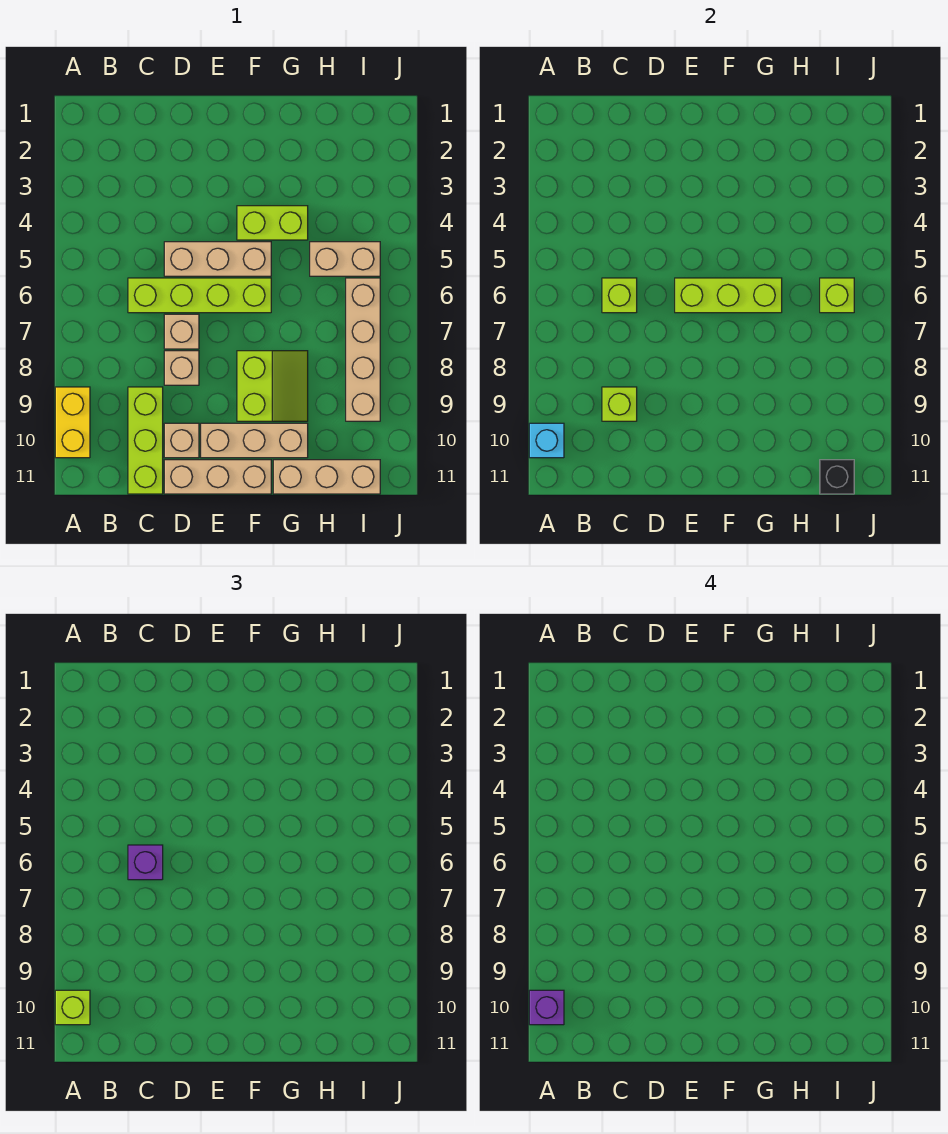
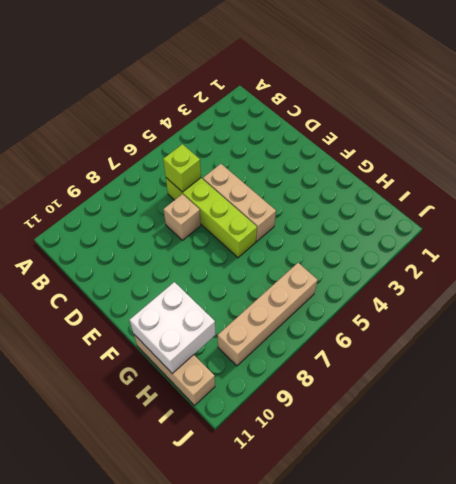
white brick G10:H11 level 2 -> none
none -> yellow brick A9:A10 level 1
none -> lime brick C9:C11 level 1
none -> tan brick D8 level 1

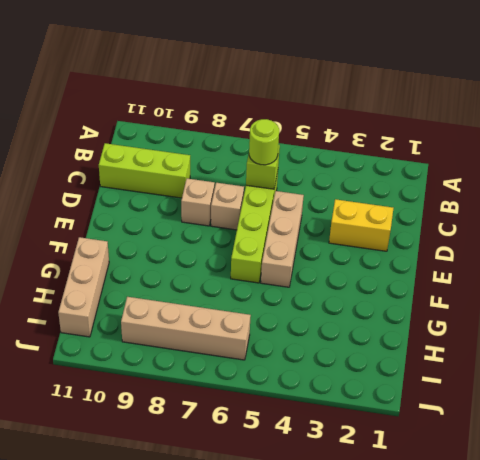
lime round brick C6 level 3 -> purple brick C6 level 3
yellow brick D2:D3 level 1 -> yellow brick A9:A10 level 1
none -> tan brick D10 level 1
none -> tan brick D11:F11 level 1
none -> tan brick E10:G10 level 1

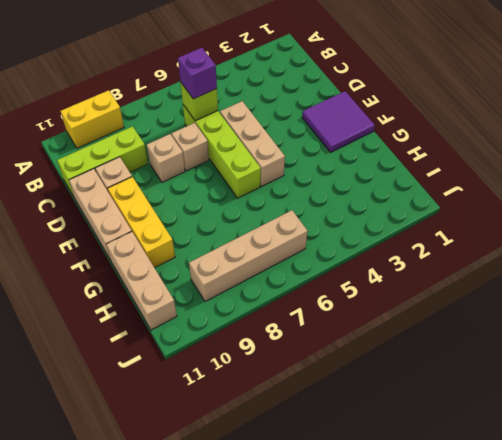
purple tile E1:F2 level 1 -> none
yellow brick E10:G10 level 1 -> tan brick E10:G10 level 1
none -> lime brick F4:G4 level 1
none -> lime slope F8:G9 level 1 top F
none -> tan brick H5:I5 level 1

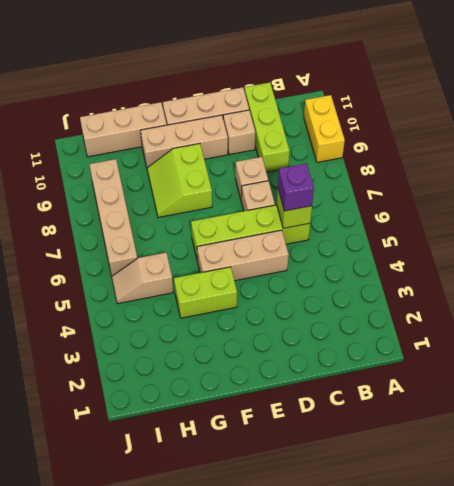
tan slope H5:I5 level 1 top H -> tan brick H5:I5 level 1
none -> cyan brick A10 level 2
none -> lime brick C9 level 2
none -> lime brick E6:G6 level 2

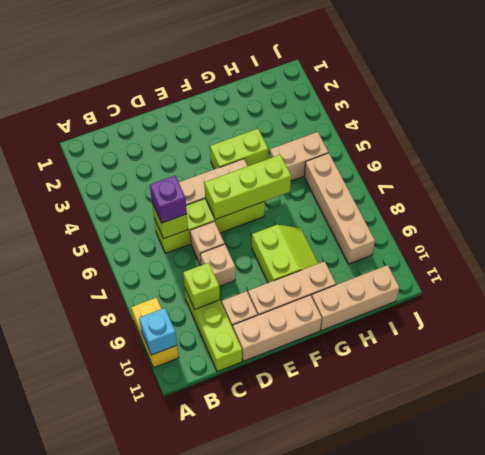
none -> lime brick I6 level 2
none -> black brick I11 level 2
none -> lime brick A10 level 3

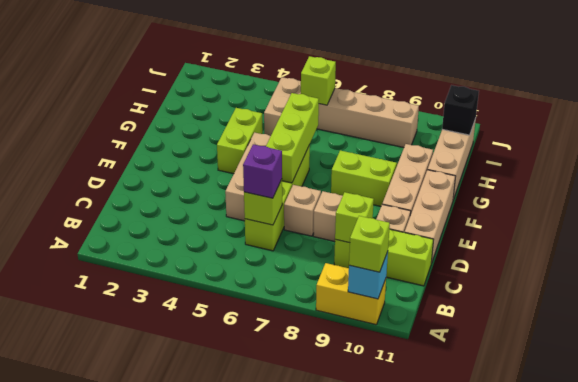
none -> purple brick A10 level 4

